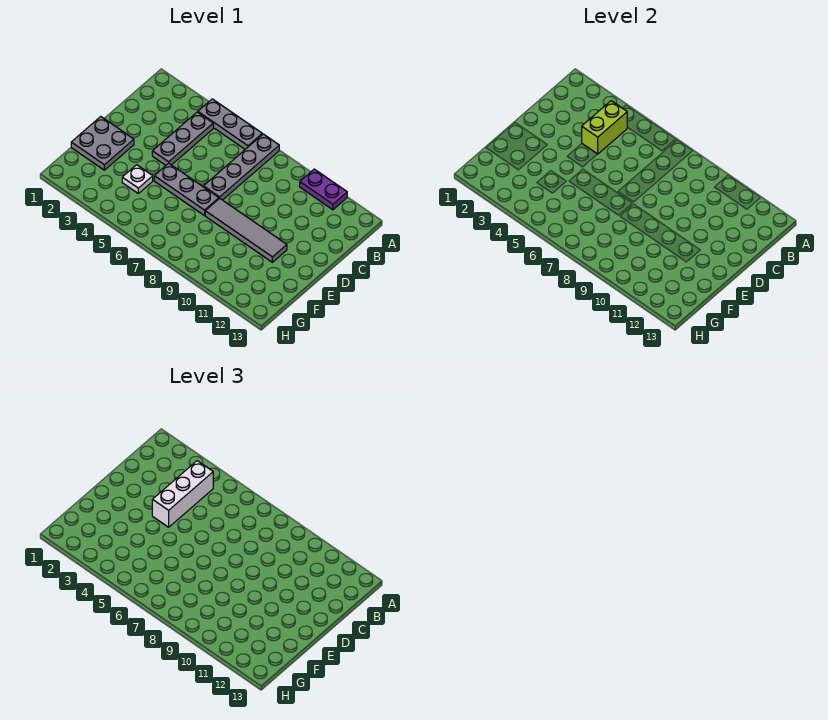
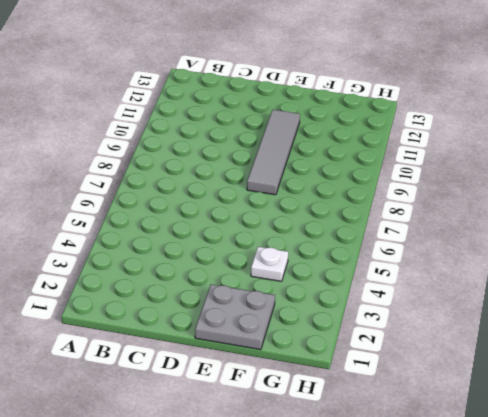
none -> grey plate A4:A6 level 1
none -> grey plate A7:D7 level 1

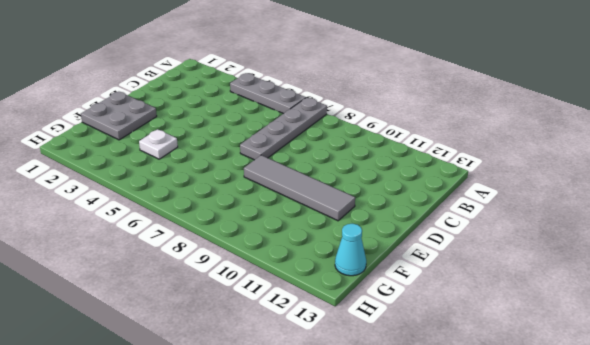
cyan cone G13 level 1 -> none
none -> purple plate A10:A11 level 1
none -> grey plate B4:D4 level 1

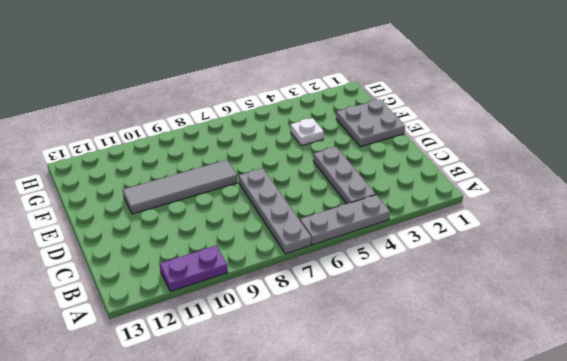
none -> grey plate E5:E7 level 1
none -> lime brick B4:C4 level 2

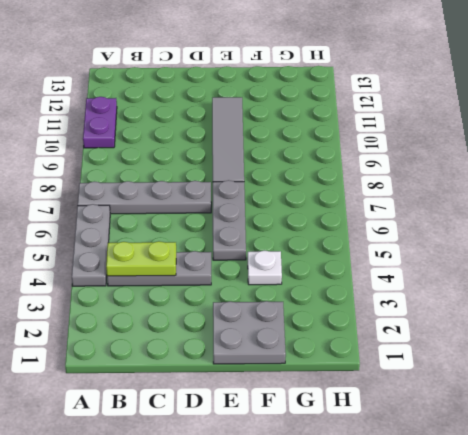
lime plate B4:C4 level 2 -> lime brick B4:C4 level 2
none -> white brick B4:D4 level 3

